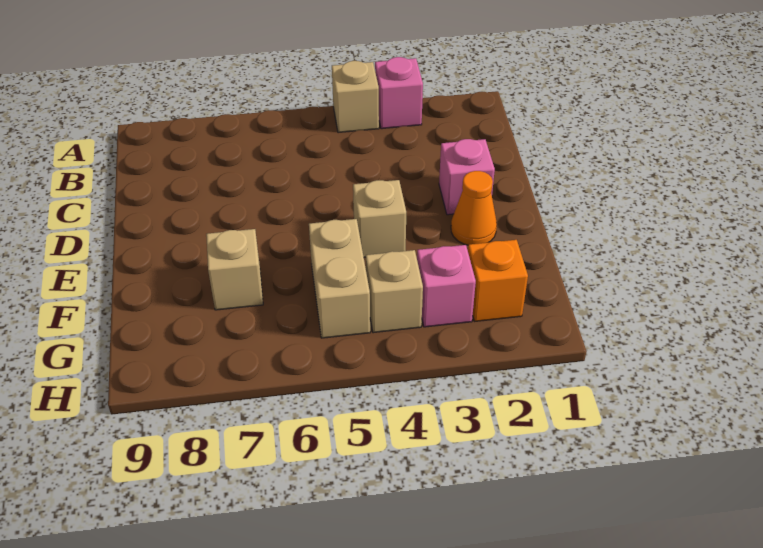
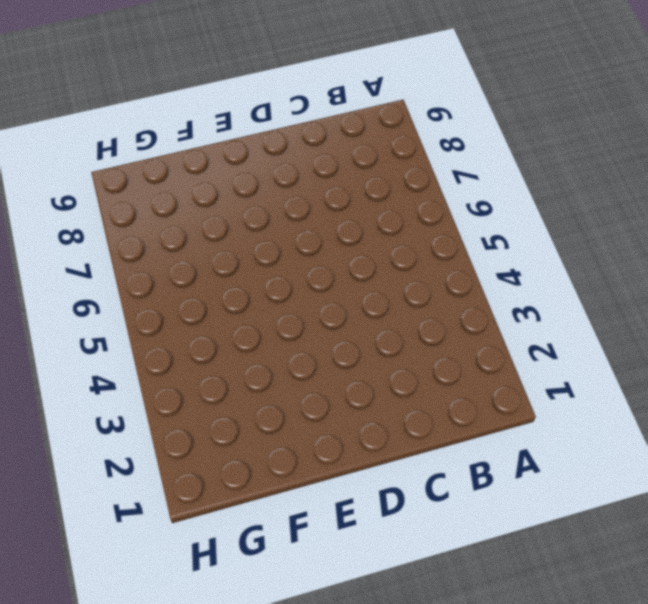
none -> pink brick A3 level 1
none -> tan brick A4 level 1

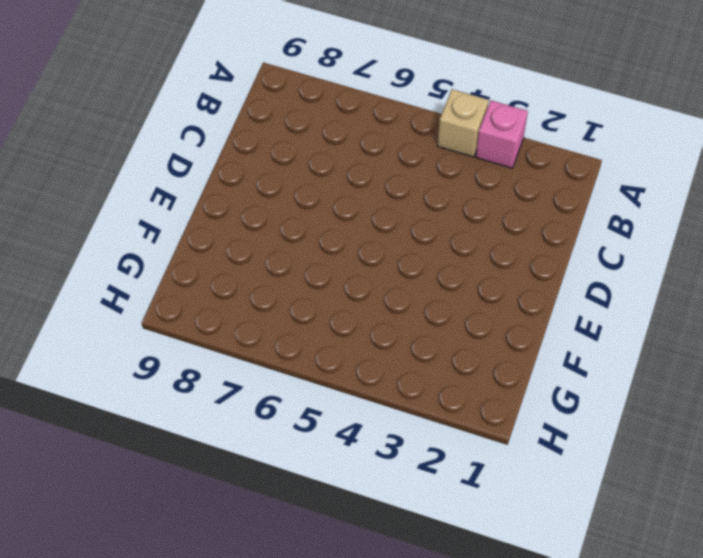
none -> pink brick D2 level 1
none -> orange cone E2 level 1

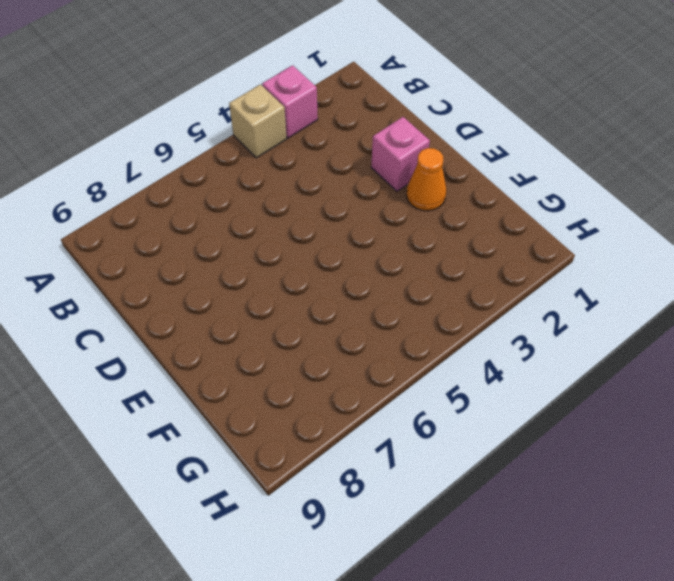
none -> tan brick E4 level 1
none -> tan brick F5:G5 level 1

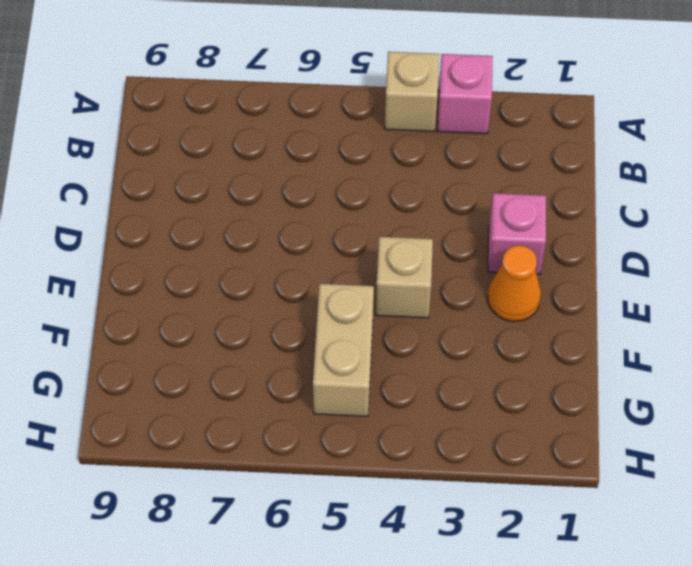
none -> tan brick F7 level 1
none -> orange brick G2 level 1

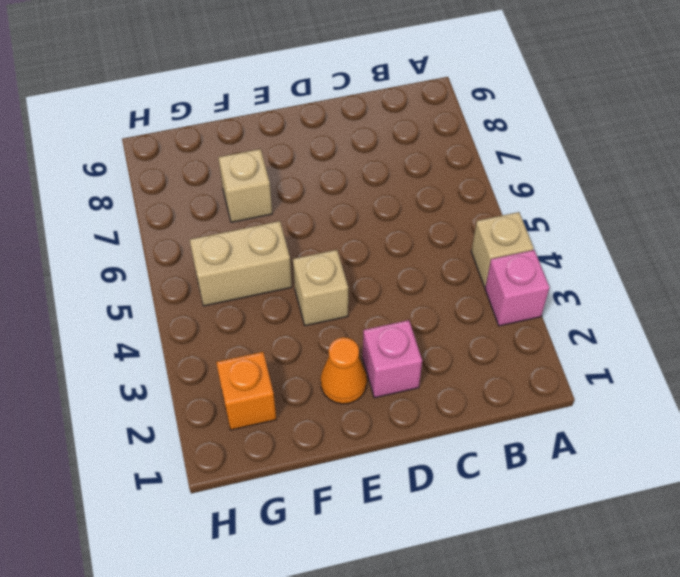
none -> pink brick G3 level 1
none -> tan brick G4 level 1

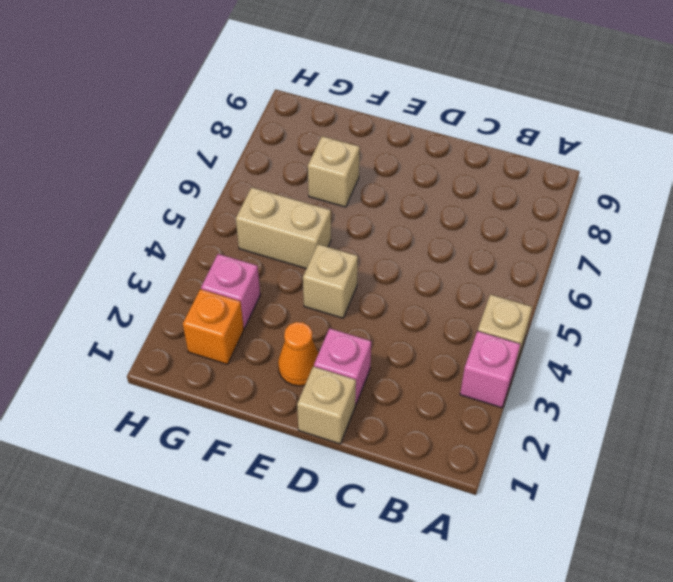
tan brick D1 level 1 -> tan brick G4 level 1

